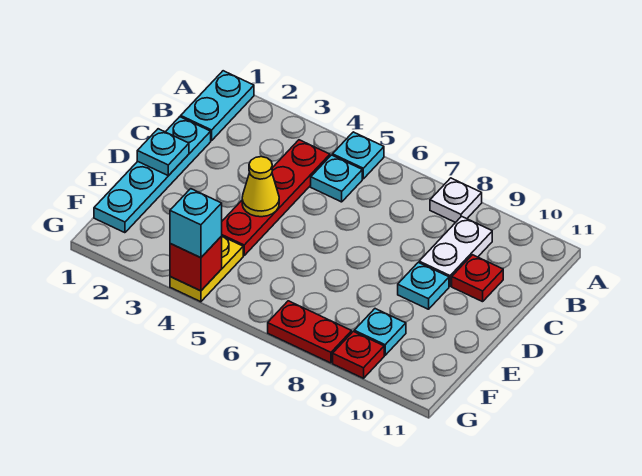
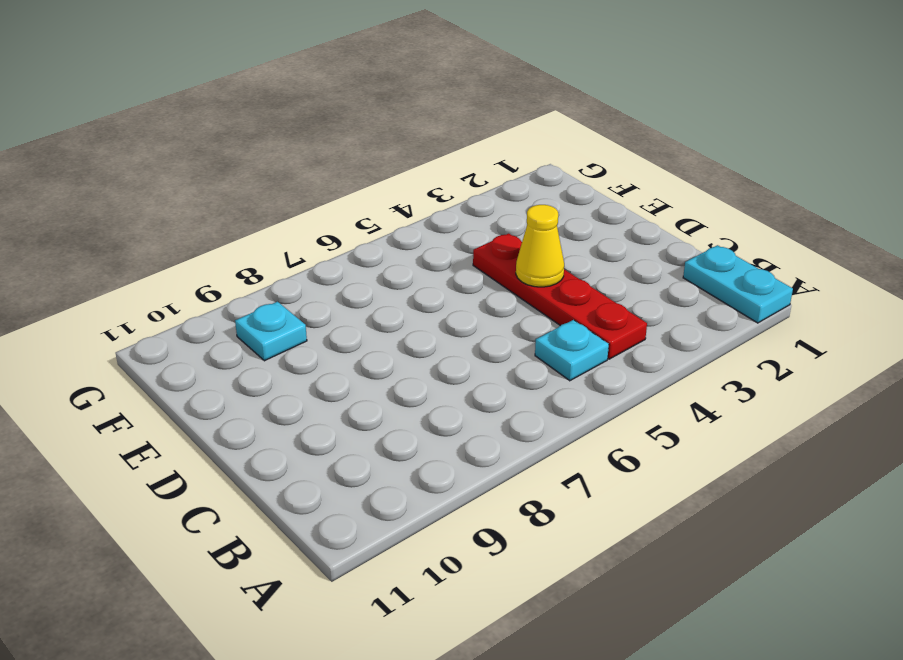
none -> cyan plate A5 level 1
none -> white plate A8 level 1
none -> white plate B9:C9 level 1

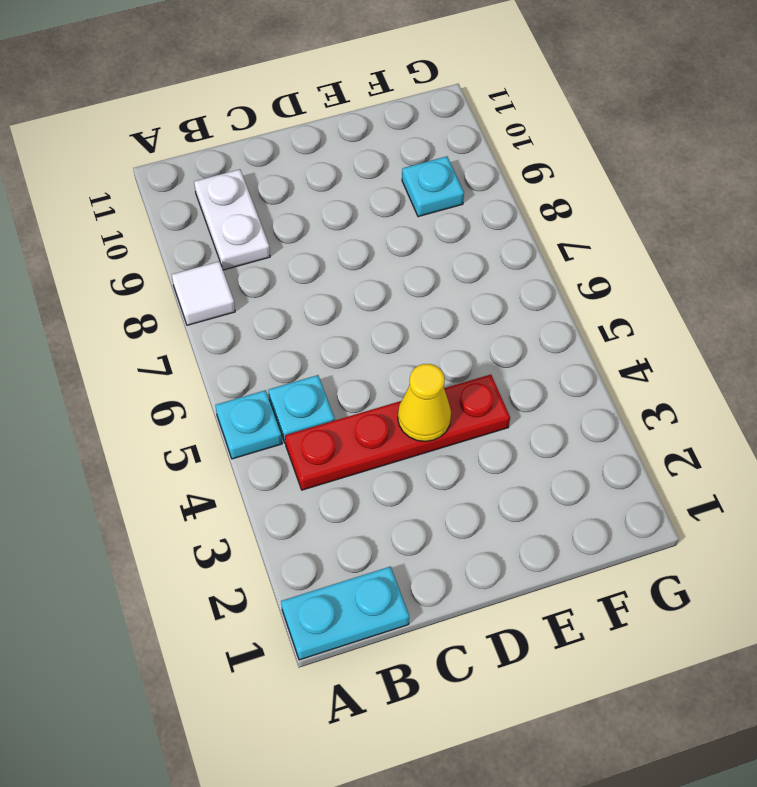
white tile A8 level 1 -> white plate A8 level 1
white plate B9:B10 level 1 -> white plate B9:C9 level 1
none -> cyan plate C1:F1 level 1
none -> red plate C10 level 1
none -> cyan plate D9 level 1

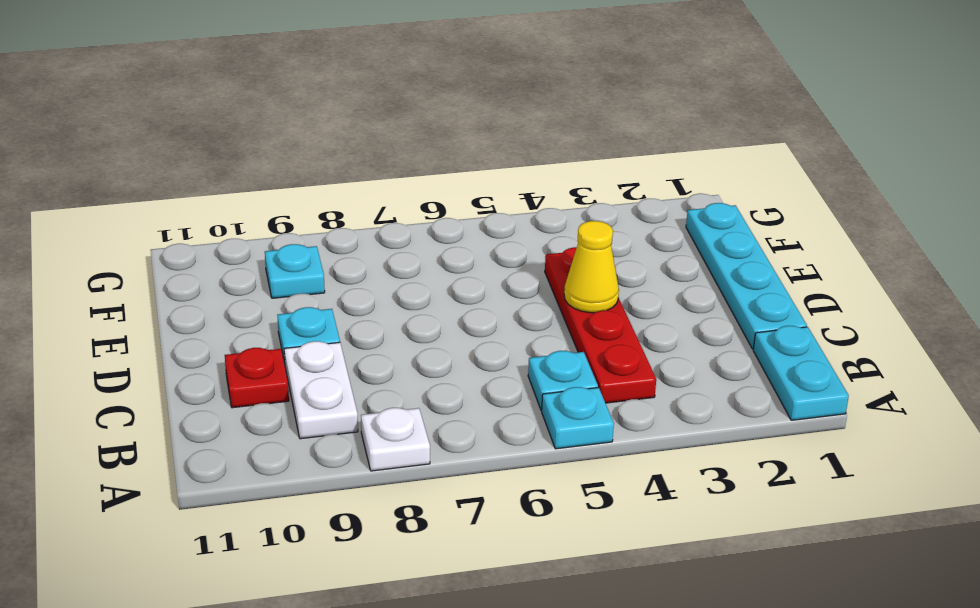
none -> yellow plate F4:G4 level 1
none -> red plate G7:G8 level 1
none -> red plate G9 level 1

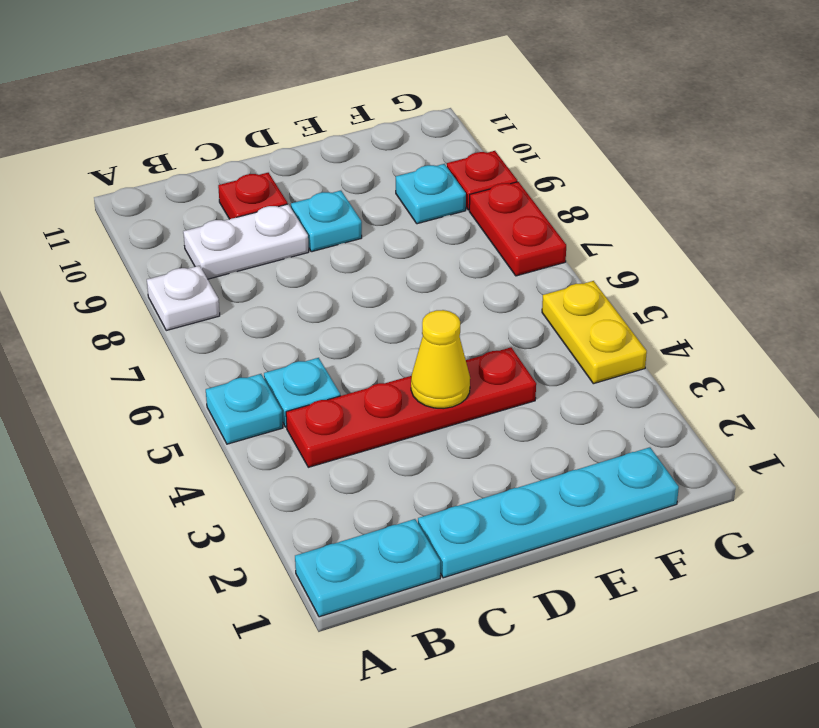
yellow plate G4:G5 level 1 -> yellow plate F4:G4 level 1
none -> cyan plate D1 level 2
none -> red brick G4 level 2
none -> cyan brick G4 level 3

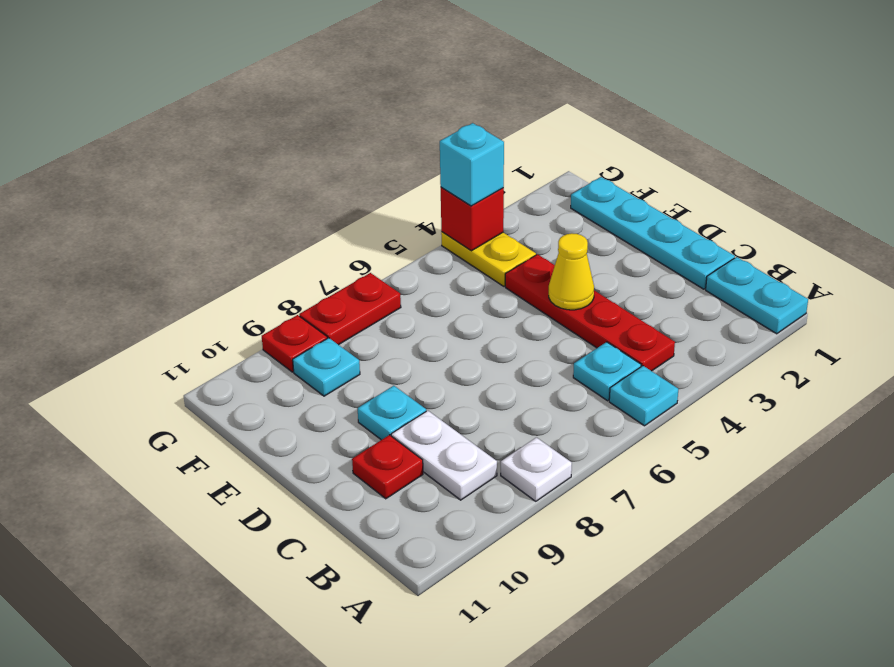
none -> cyan plate D1 level 2

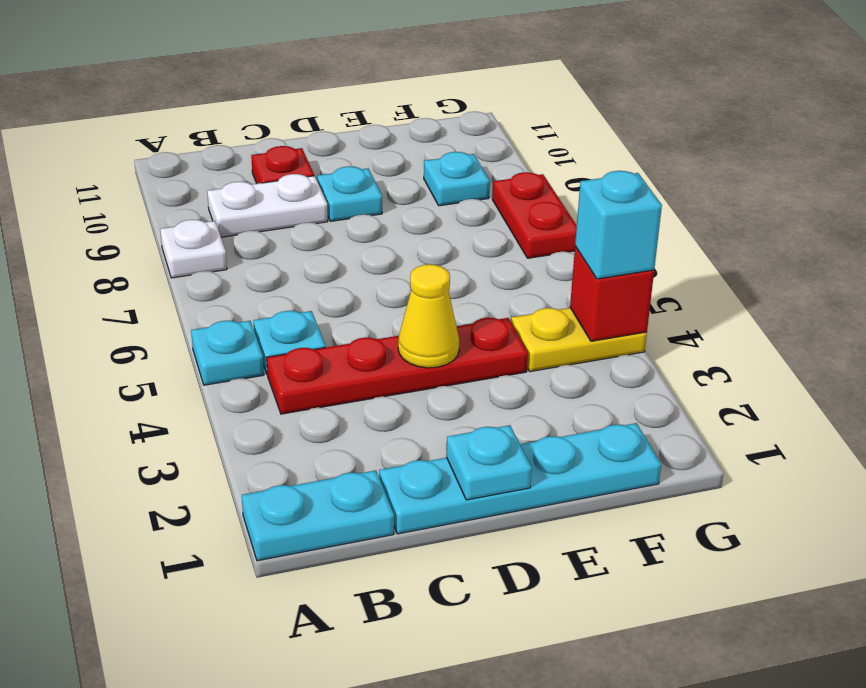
none -> red plate G9 level 1

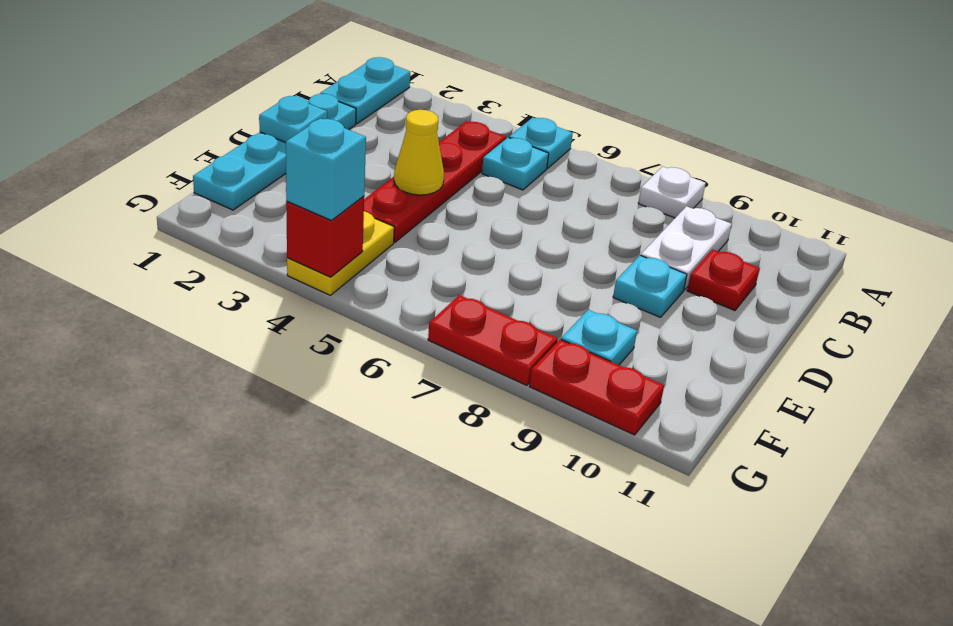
red plate G9:G10 level 1 -> red plate G9 level 1

